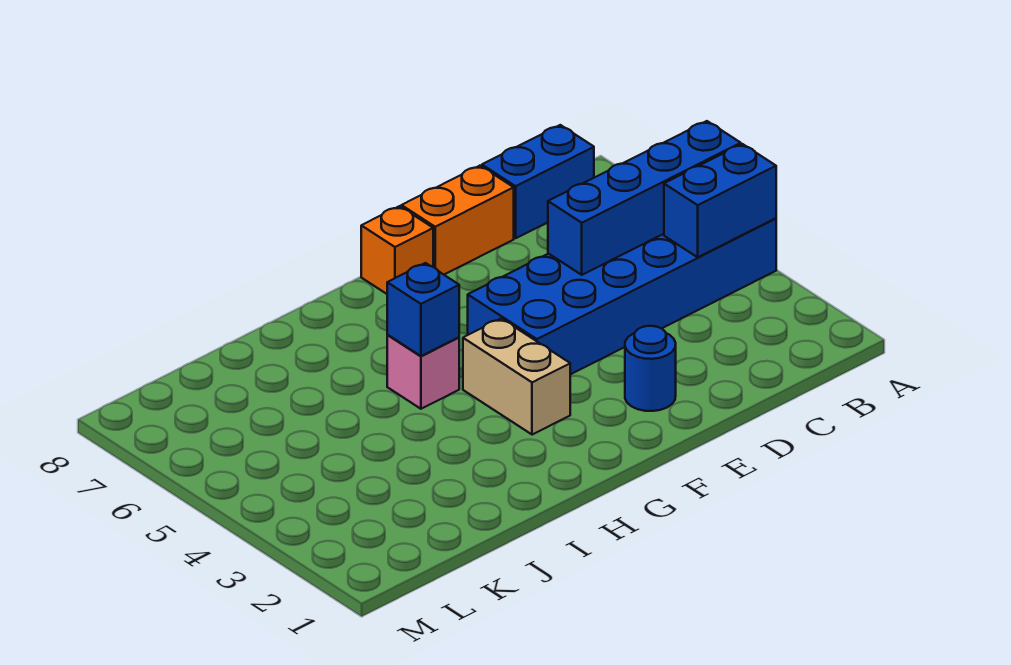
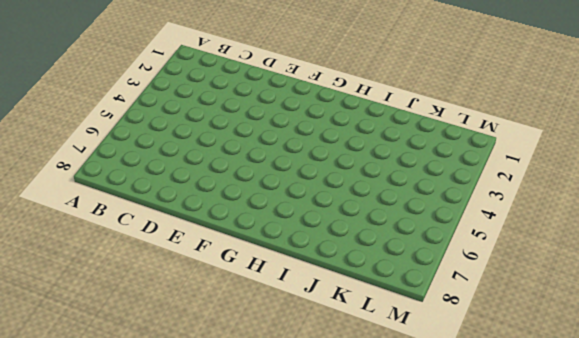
none -> blue brick A4:F5 level 1
none -> blue brick B8:C8 level 1

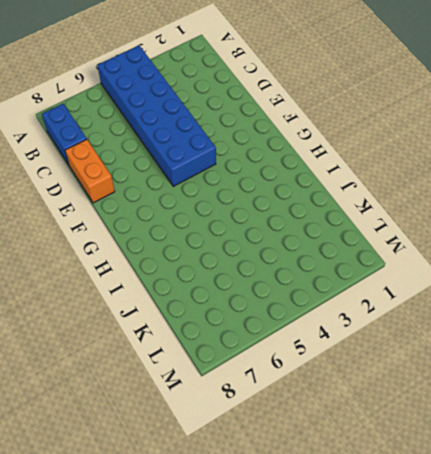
none -> blue round brick E2 level 1
none -> orange brick F8 level 1

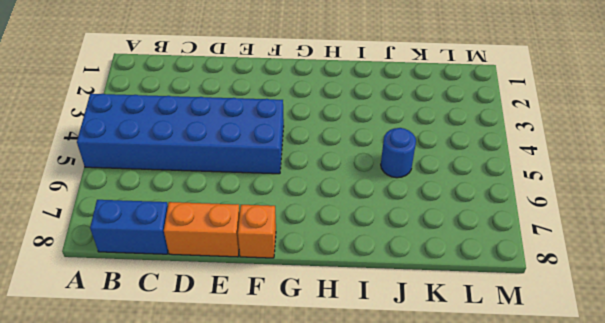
blue round brick J5 level 1 -> blue round brick E2 level 1
none -> tan brick G3:G4 level 1
none -> pink brick H5 level 1

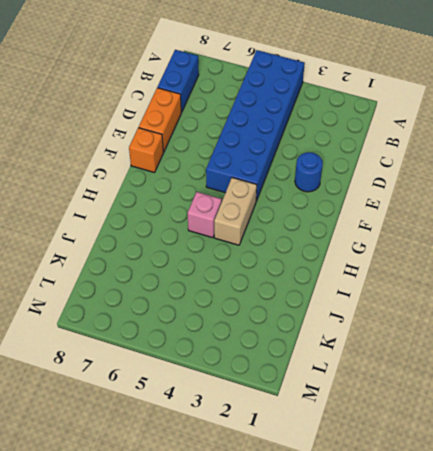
tan brick G4:H4 level 1 -> tan brick G3:G4 level 1
none -> blue brick A4:B4 level 2
none -> blue brick A5:D5 level 2

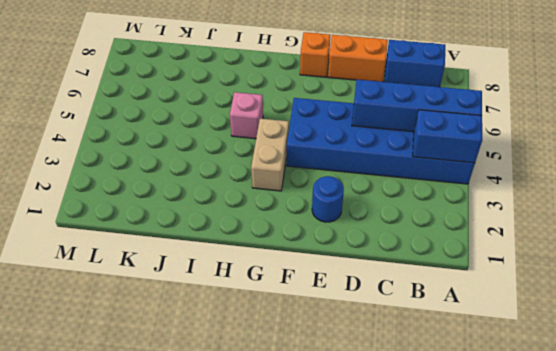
none -> blue brick H5 level 2

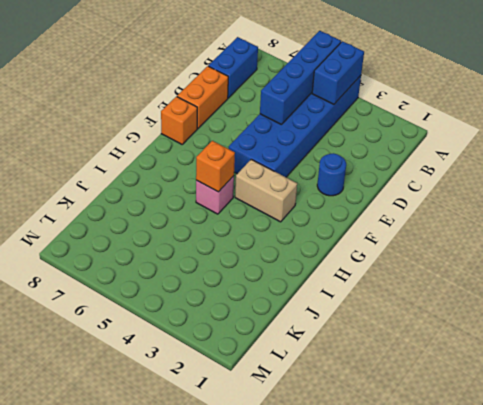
orange brick H5 level 2 -> blue brick H5 level 2

